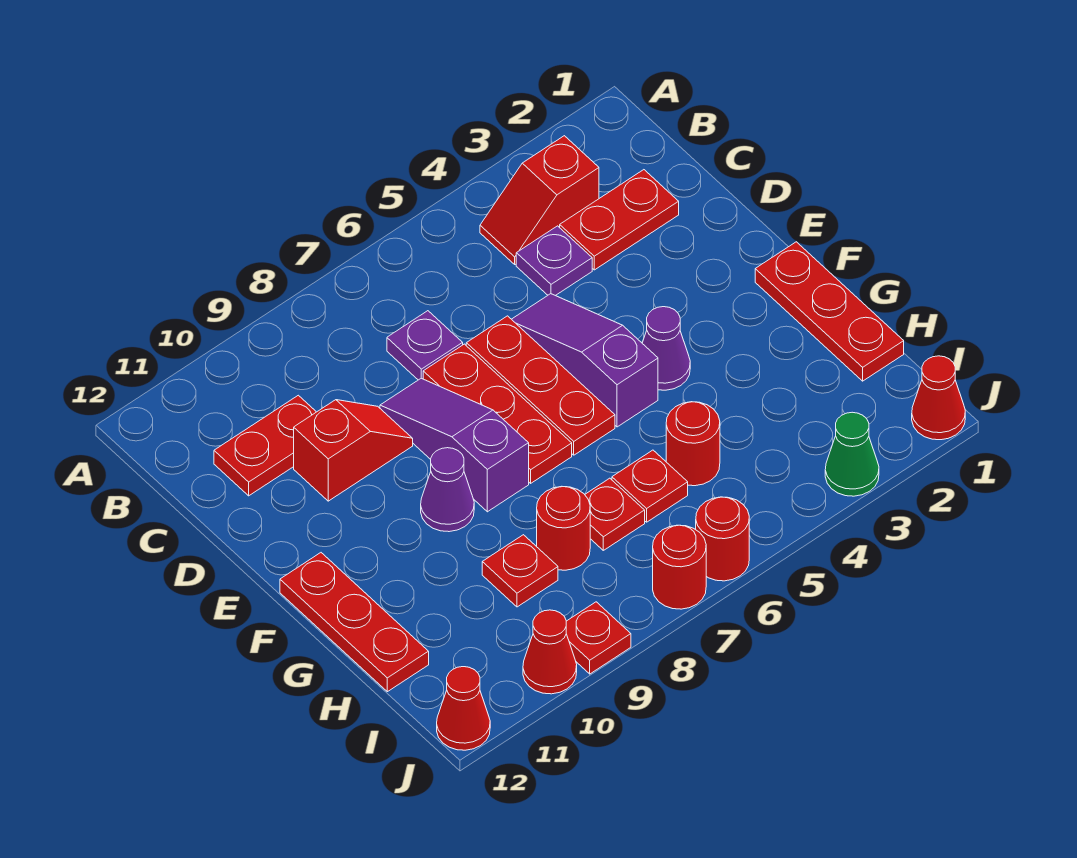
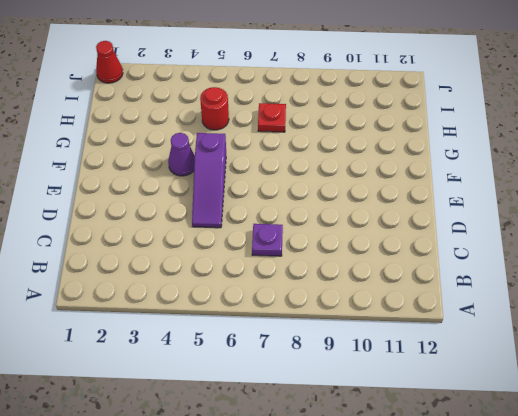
none -> red slope B3:B4 level 1 top 3
none -> red plate C2:C3 level 1
none -> purple plate C4 level 1

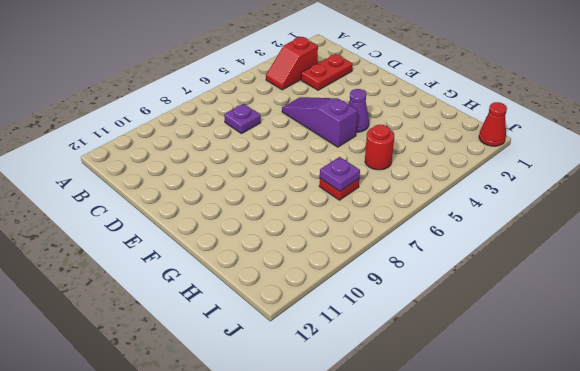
purple plate H7 level 2 -> purple plate C4 level 1
none -> red plate C10:C11 level 1
none -> red plate D6:F6 level 1
none -> red plate D7:F7 level 1

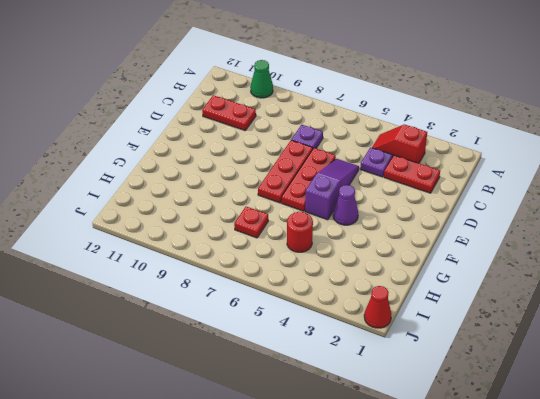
green cone A10 level 1 -> green cone J3 level 1
none -> purple slope D8:F8 level 1 top F
none -> red slope D9:D10 level 1 top 10
none -> red plate F1:H1 level 1

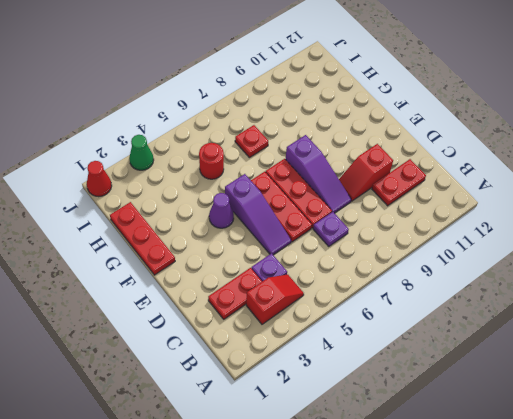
none -> purple cone F9 level 1
none -> red plate F12:H12 level 1
none -> red plate H6 level 1

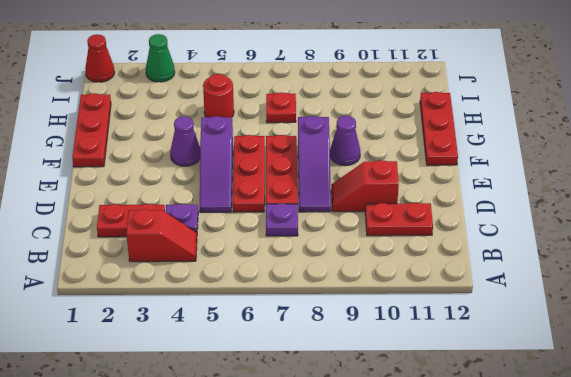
none -> red plate H6 level 1
none -> red round brick H8 level 1
none -> red plate H9 level 1

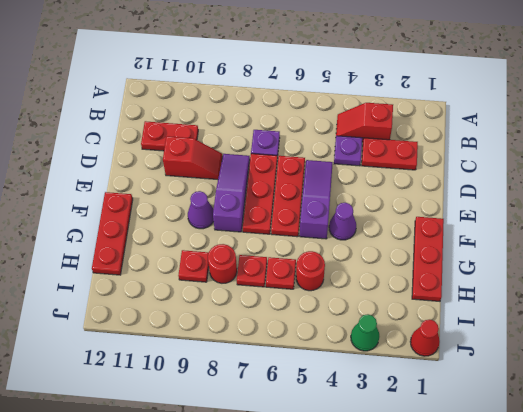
none -> red round brick J6 level 1
none -> red round brick J7 level 1
none -> red plate J9 level 1

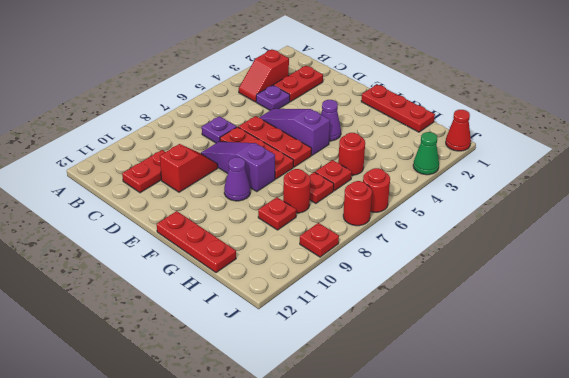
none -> red cone J10 level 1
none -> red cone J12 level 1

